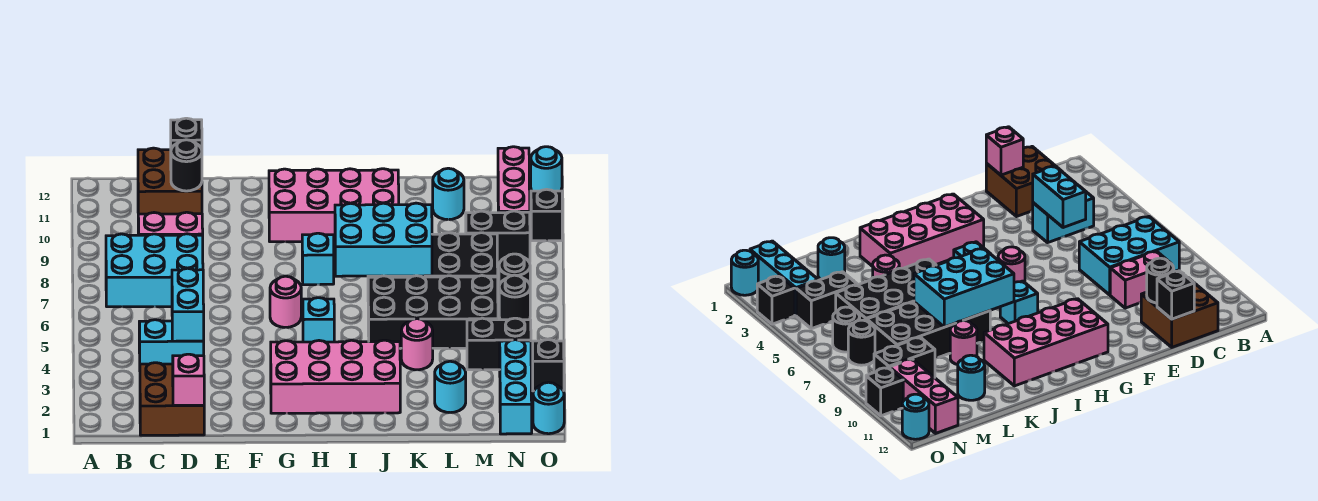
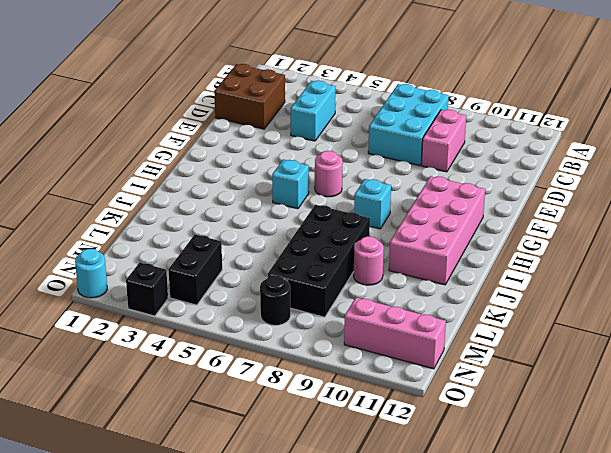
none -> brown brick C11:D12 level 1
none -> pink brick G2:J3 level 1
none -> black brick J5:M6 level 1
none -> pink round brick K4 level 1

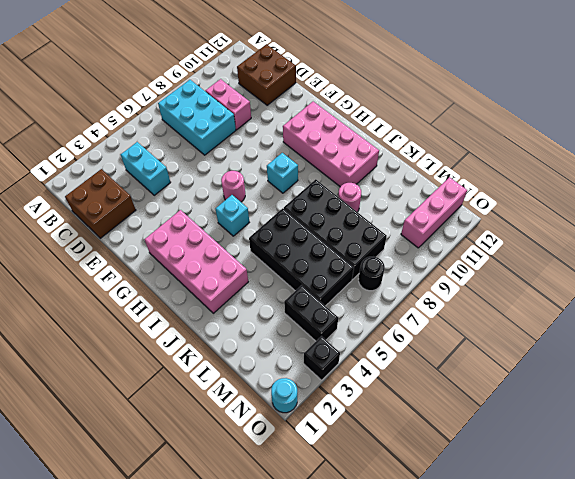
none -> pink round brick K4 level 1
none -> cyan round brick L2 level 1
none -> cyan round brick L11 level 1
none -> black brick M9:N9 level 1

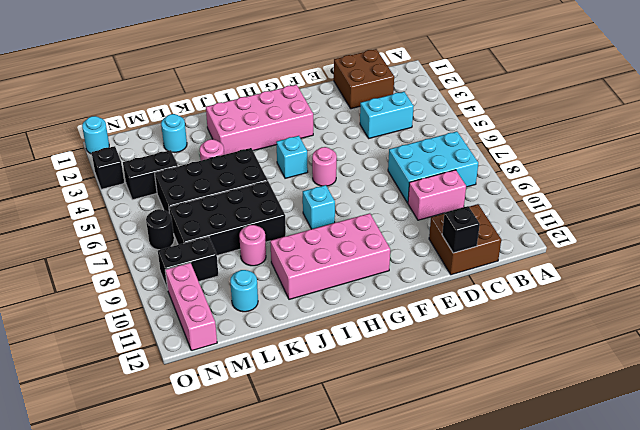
none -> cyan brick N1:N3 level 1
none -> black round brick N6 level 1
none -> black brick O10 level 1
none -> cyan round brick O12 level 1

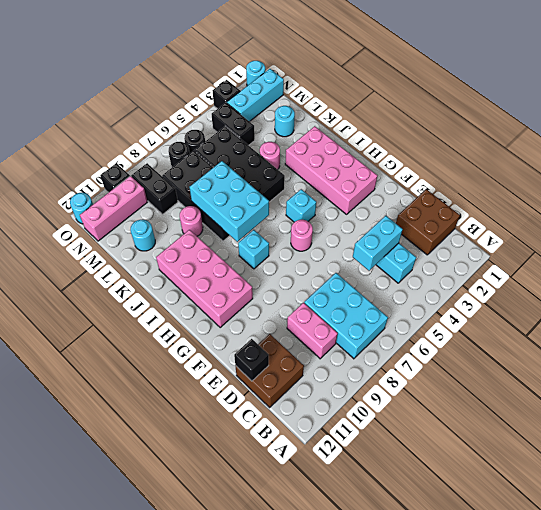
none -> pink brick D1 level 2
none -> black round brick D11 level 2

